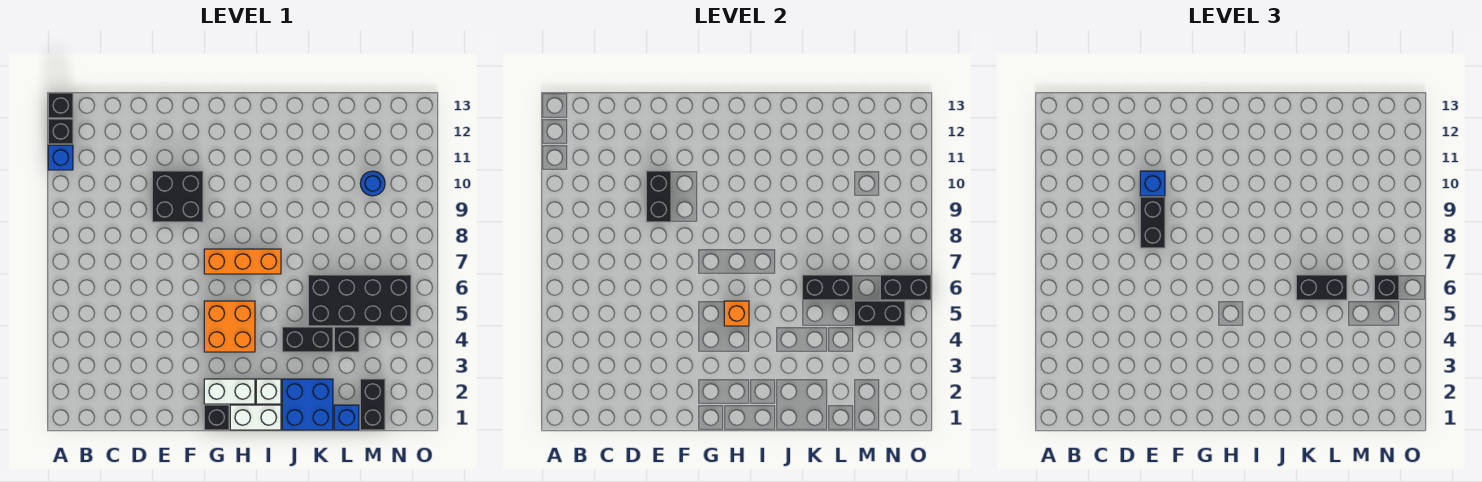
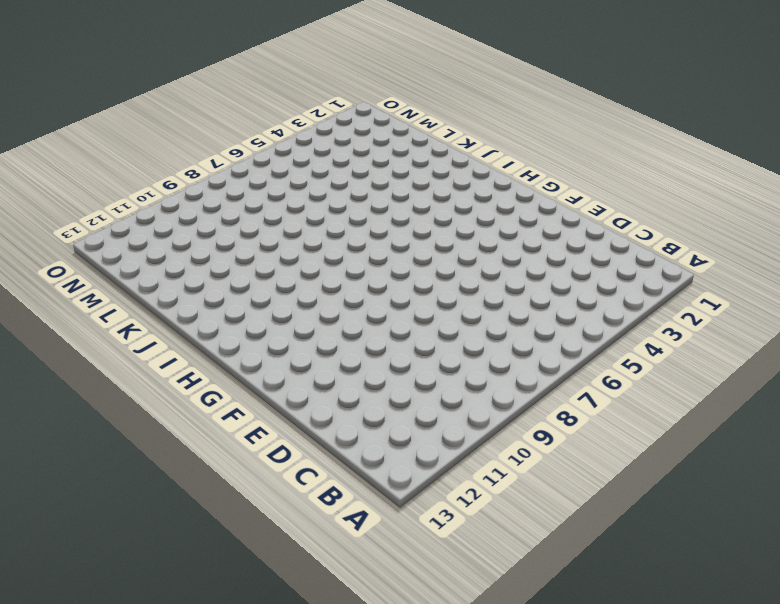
none -> blue brick A11 level 1
none -> black brick A12 level 1
none -> black brick A13 level 1

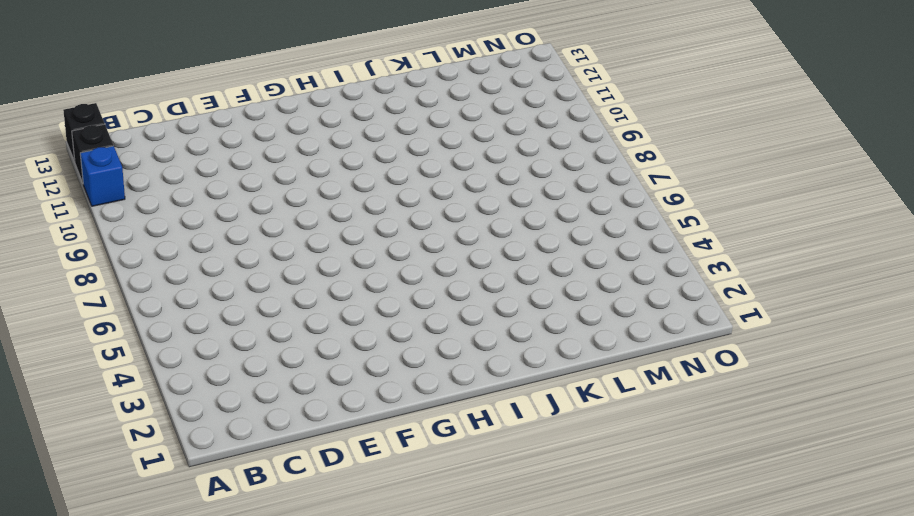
none -> black brick E9:F10 level 1
none -> black brick G1 level 1
none -> white brick G2:H2 level 1

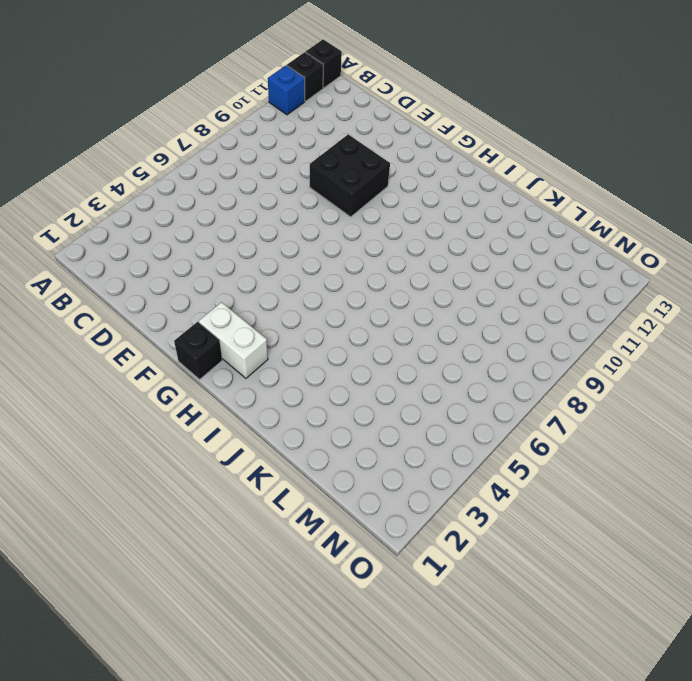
none -> orange brick G4:H5 level 1
none -> orange brick G7:I7 level 1
none -> white brick H1:I1 level 1

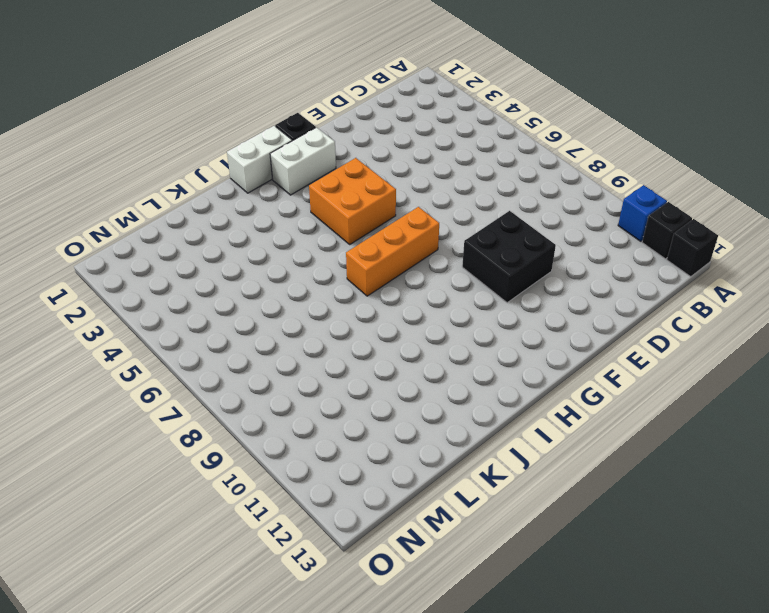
none -> white brick I2 level 1
none -> blue brick J1:K2 level 1
none -> black brick J4:K4 level 1

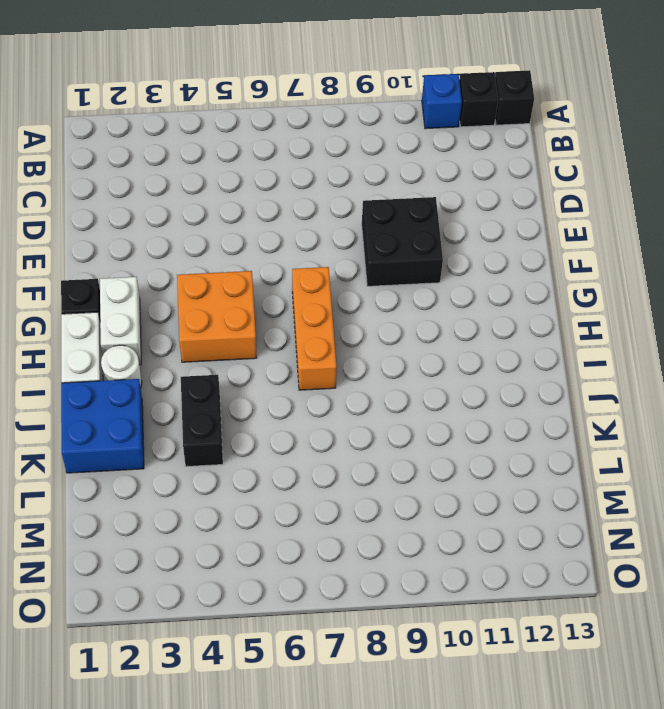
white round brick I2 level 1 -> white brick I2 level 1
none -> black brick K5:N6 level 1
none -> blue brick L1 level 1
none -> black brick L4 level 1

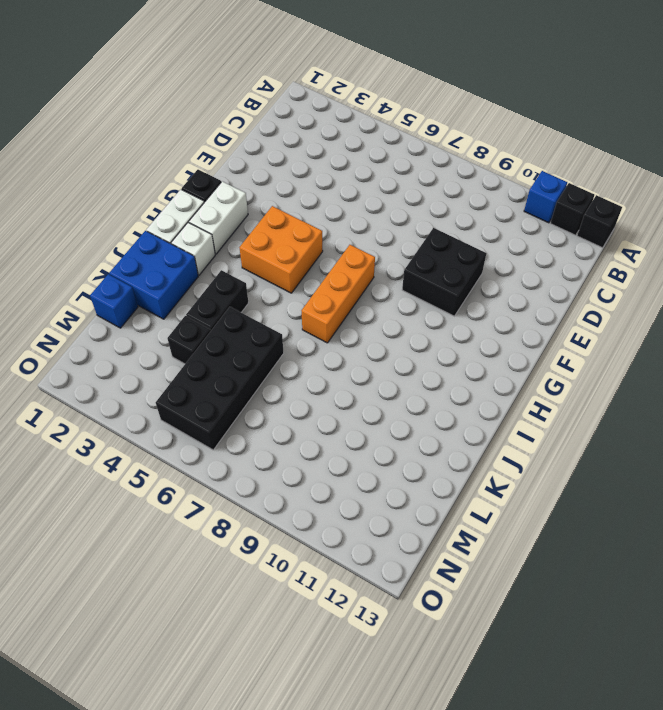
none -> black brick M1:M2 level 1
none -> blue round brick M10 level 1
none -> black brick E9:E10 level 2

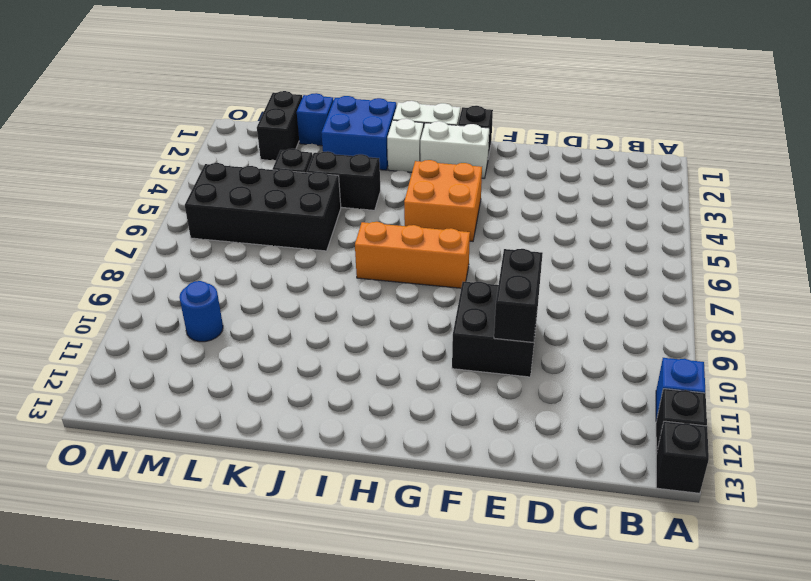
none -> orange brick H5 level 2
none -> black brick K6:L6 level 2
none -> black brick M5:N5 level 2

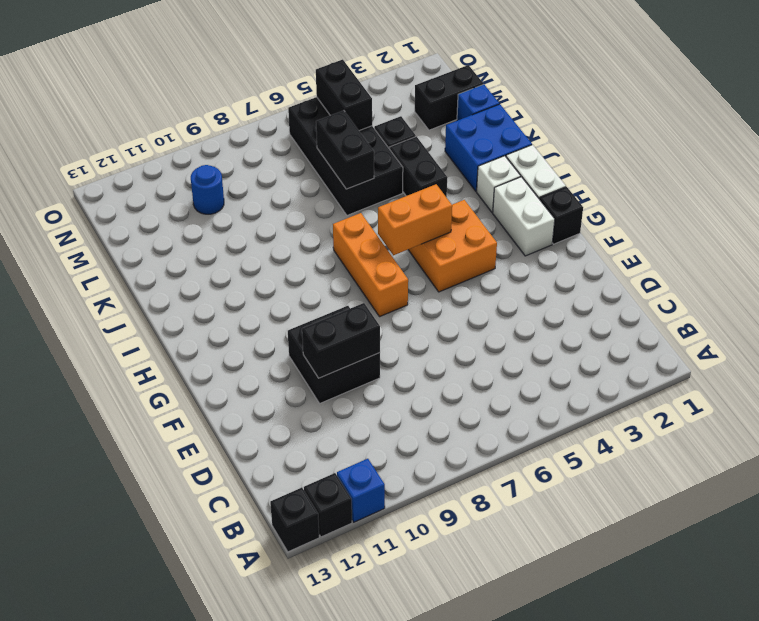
orange brick H5:H6 level 2 -> orange brick H5 level 2
none -> black brick N6:O6 level 2
none -> black brick E8:E9 level 3
none -> blue brick E10 level 3

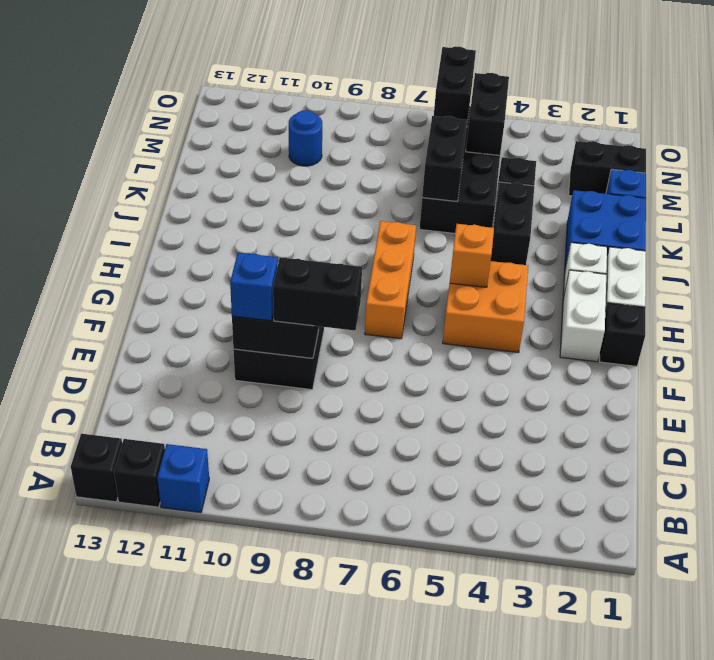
none -> black brick K6:L6 level 3
none -> black brick N6 level 3

